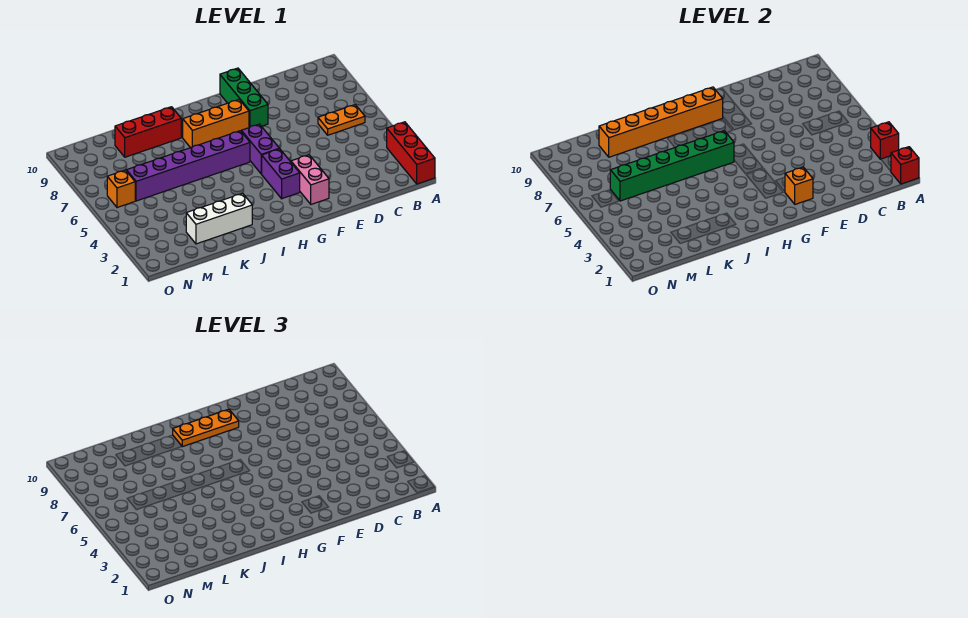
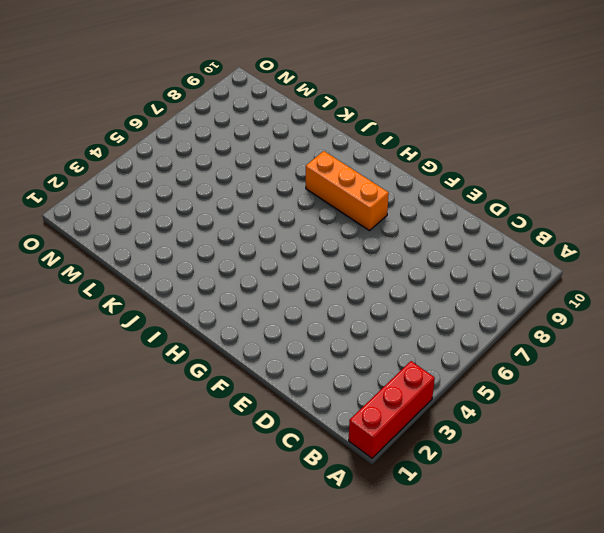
none -> orange plate B6:C6 level 1
none -> pink brick F2:F3 level 1
none -> green brick F8:F10 level 1

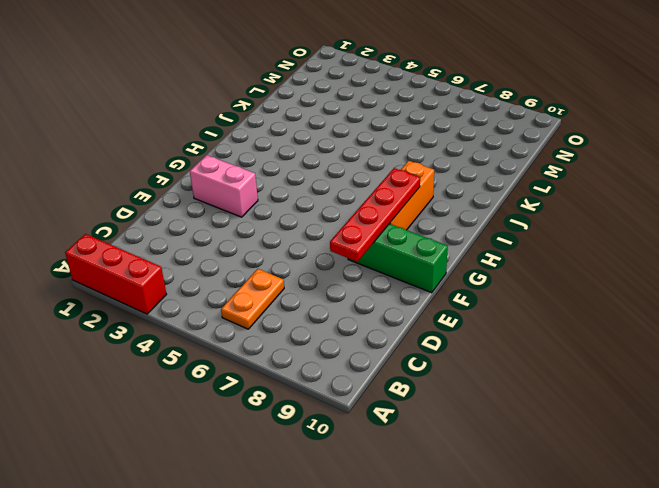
red plate E8:H8 level 2 -> none
none -> purple brick G3:G4 level 1
none -> purple brick G5:G6 level 1
none -> purple brick H6:M6 level 1

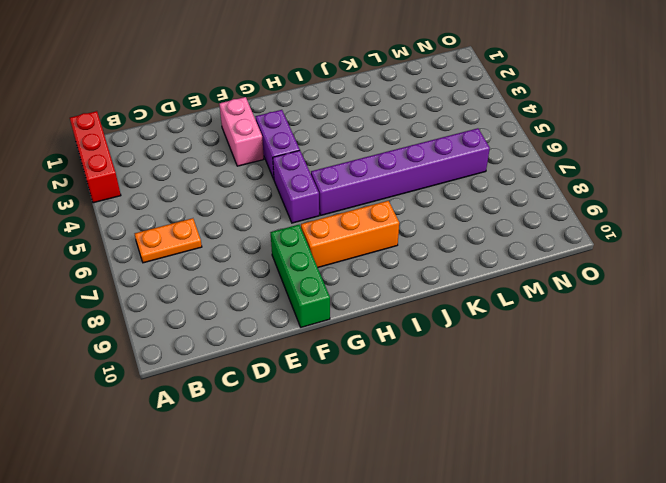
none -> white brick J2:L2 level 1
none -> red brick J9:L9 level 1
none -> orange brick N6 level 1

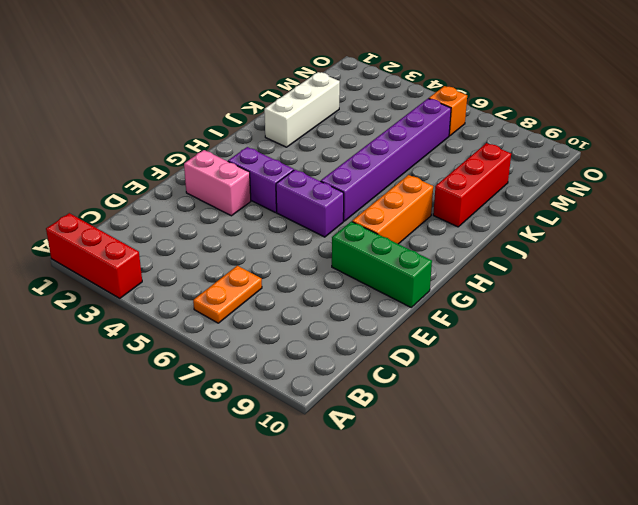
none -> red brick A1 level 2
none -> red brick A3 level 2
none -> orange brick F2 level 2

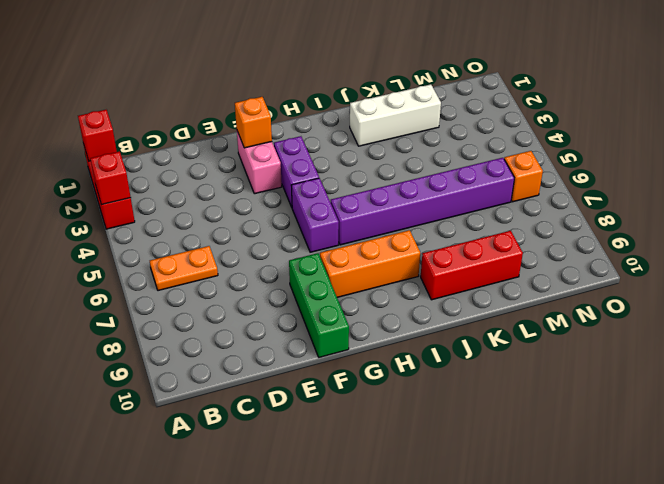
none -> orange brick G9:L9 level 2
none -> green brick H6:M6 level 2
none -> orange plate G9:I9 level 3

